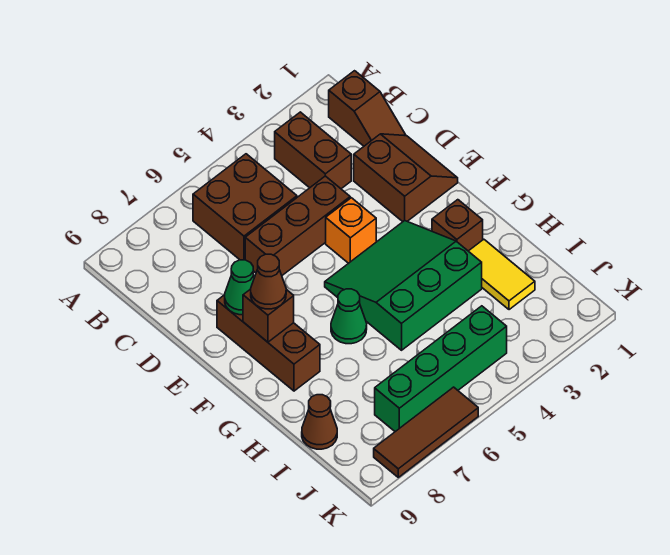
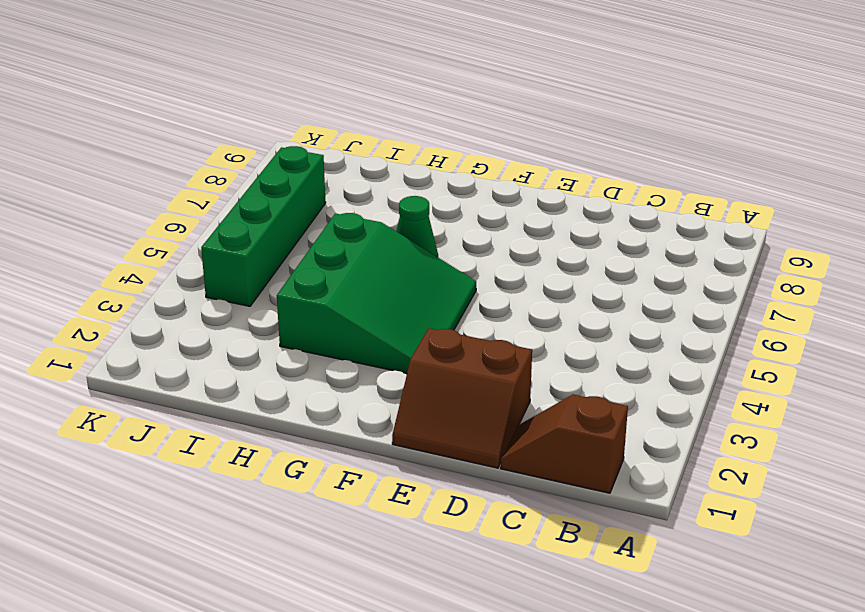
none -> brown brick B3:C3 level 1
none -> brown brick B5:C6 level 1
none -> brown brick D4:D6 level 1

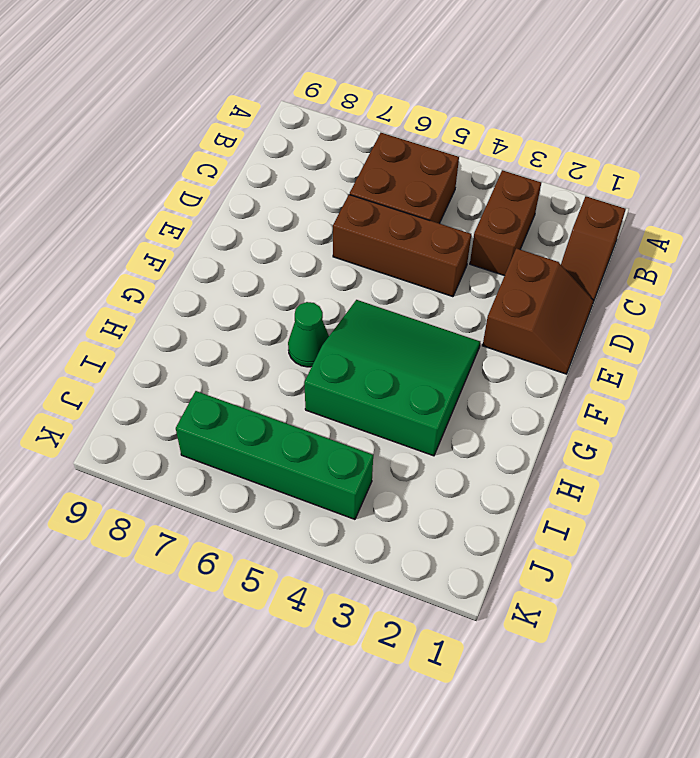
none -> orange brick E4 level 1
none -> brown brick E8:G8 level 1
none -> brown brick G2 level 1

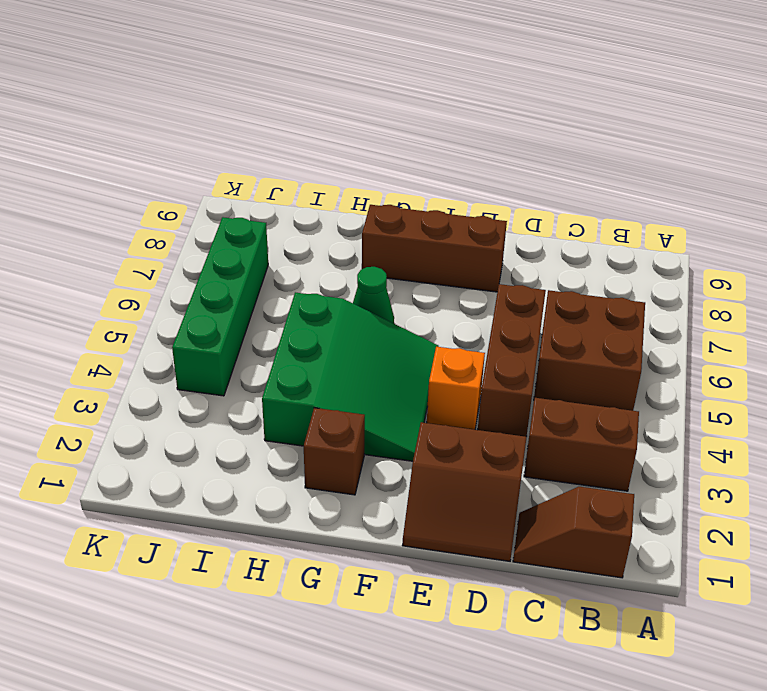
none -> yellow tile H2:I2 level 1
none -> brown cone I9 level 1
none -> brown tile K6:K8 level 1

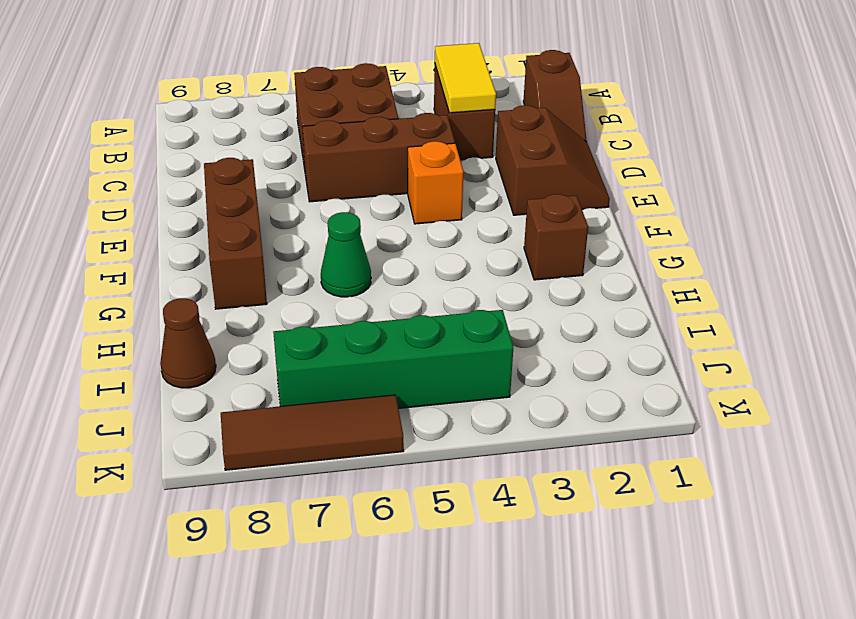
yellow tile B3:C3 level 2 -> yellow tile H2:I2 level 1
none -> green slope F3:H5 level 1 top H
none -> green cone E8 level 2
none -> brown brick F8 level 2

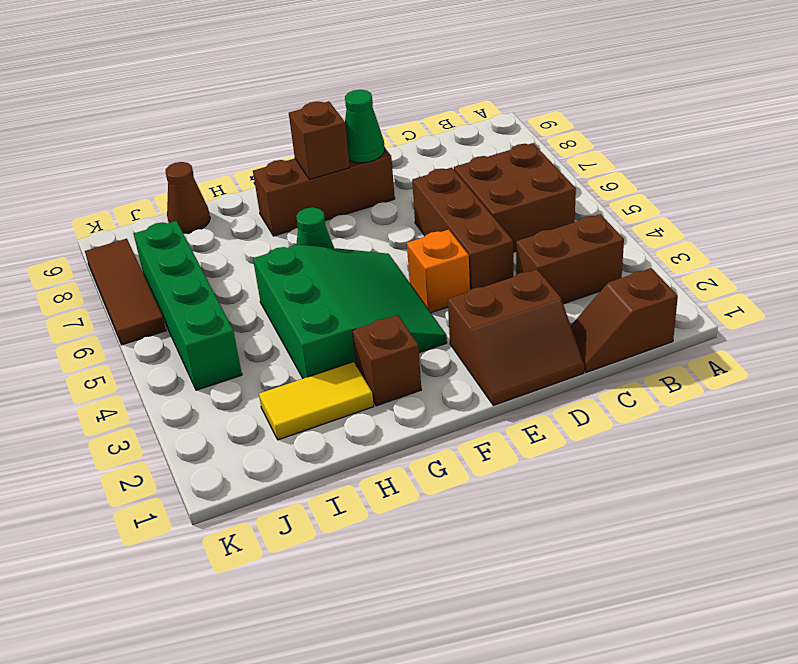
none -> brown cone F8 level 3

